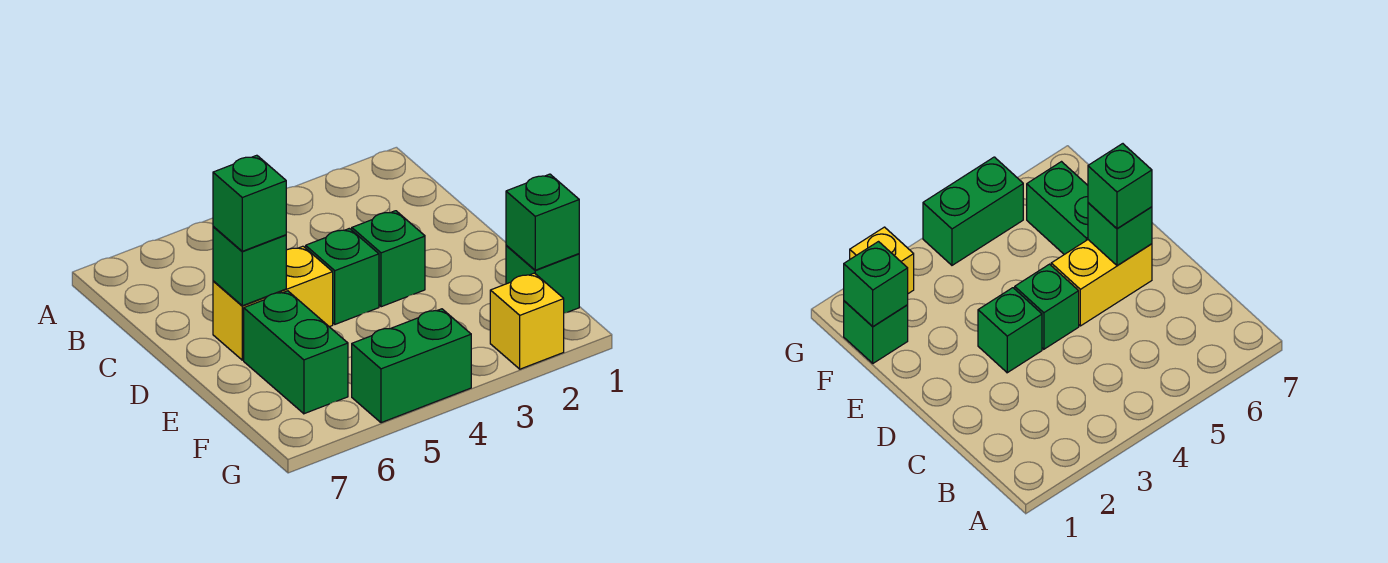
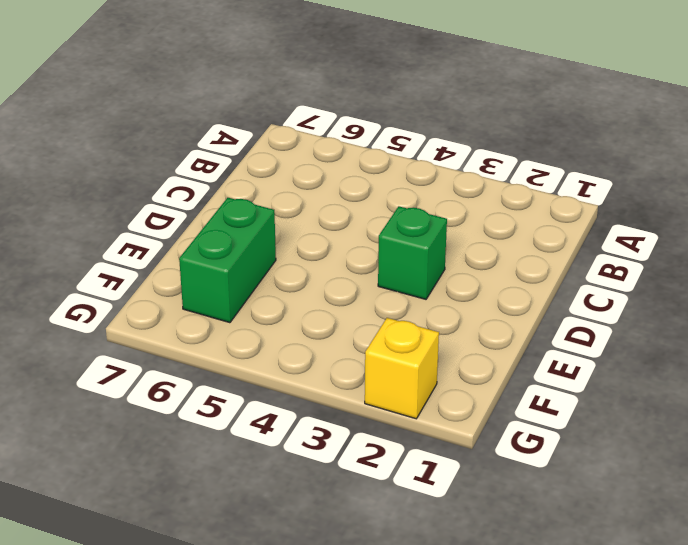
none -> green brick D4 level 1
none -> yellow brick D5:D6 level 1

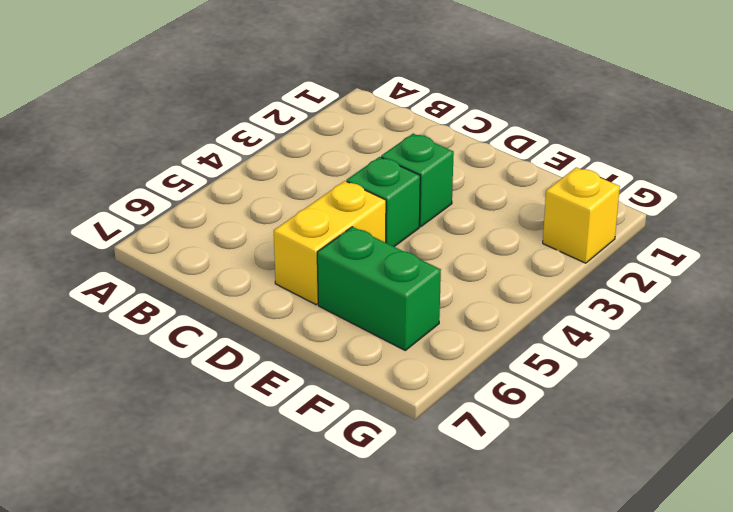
none -> green brick F1 level 1
none -> green brick G4:G5 level 1

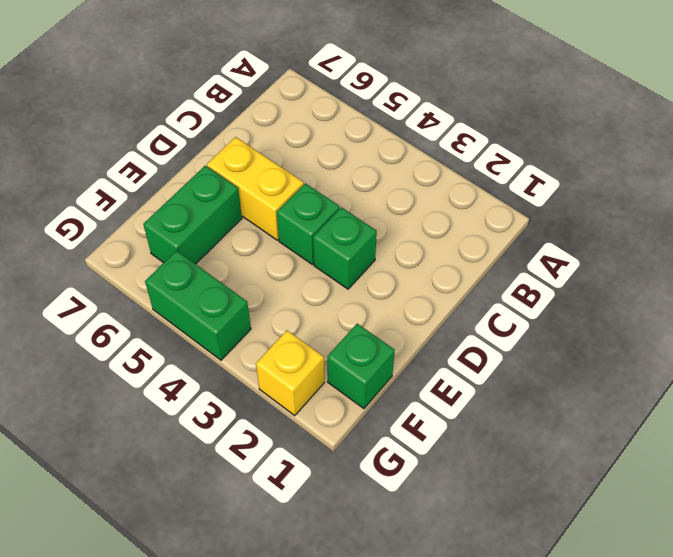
none -> green brick D6 level 2
none -> green brick F1 level 2

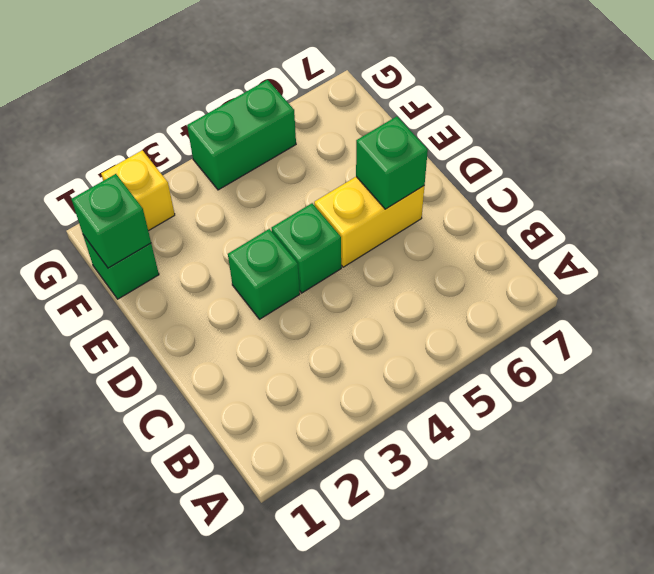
none -> green brick E6:F6 level 1
none -> green brick D6 level 3

